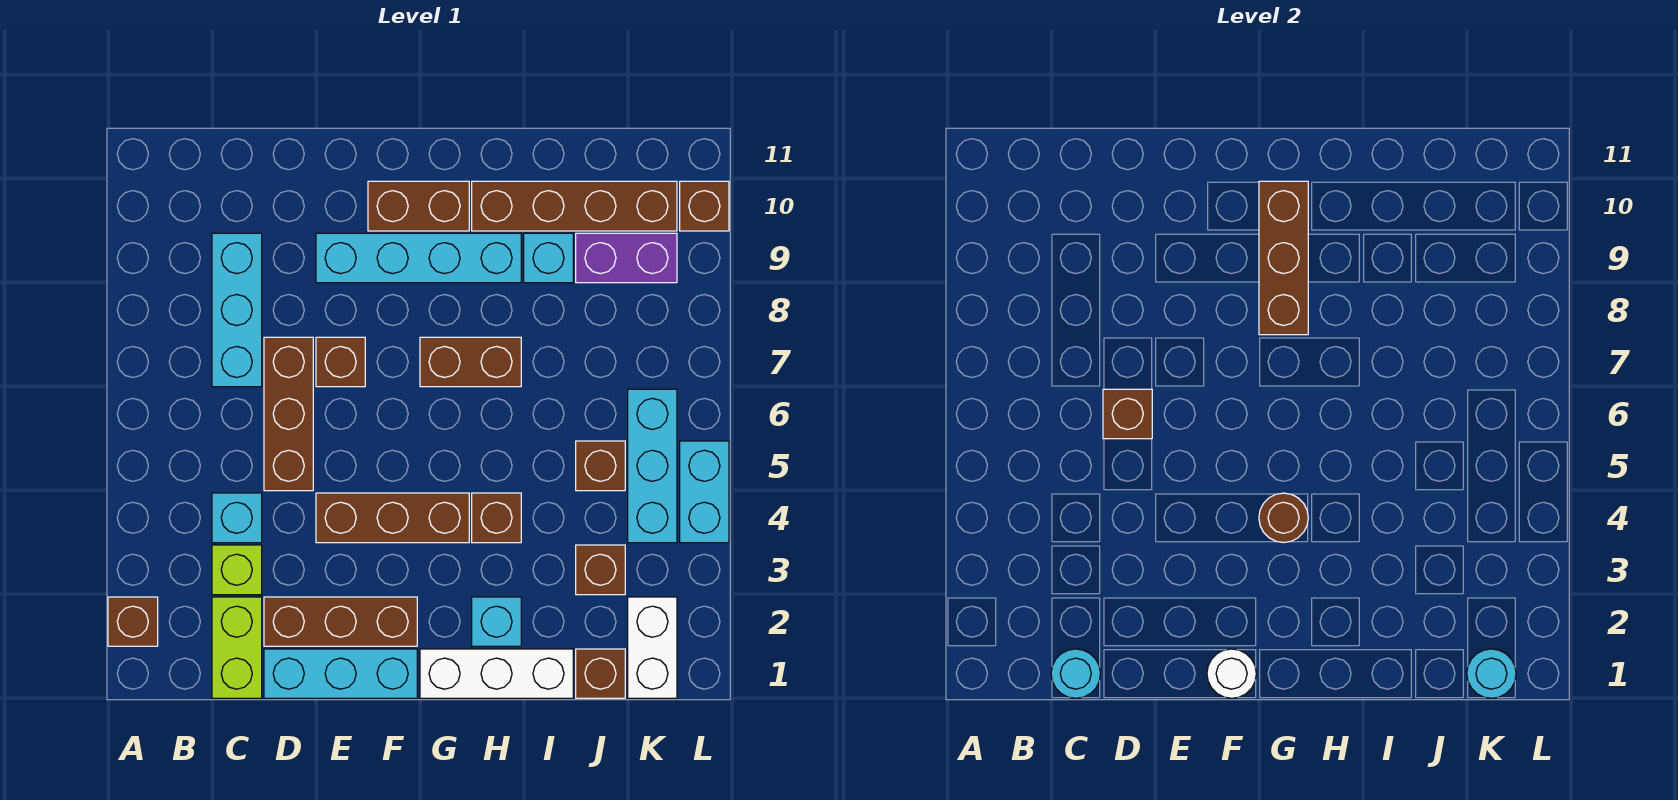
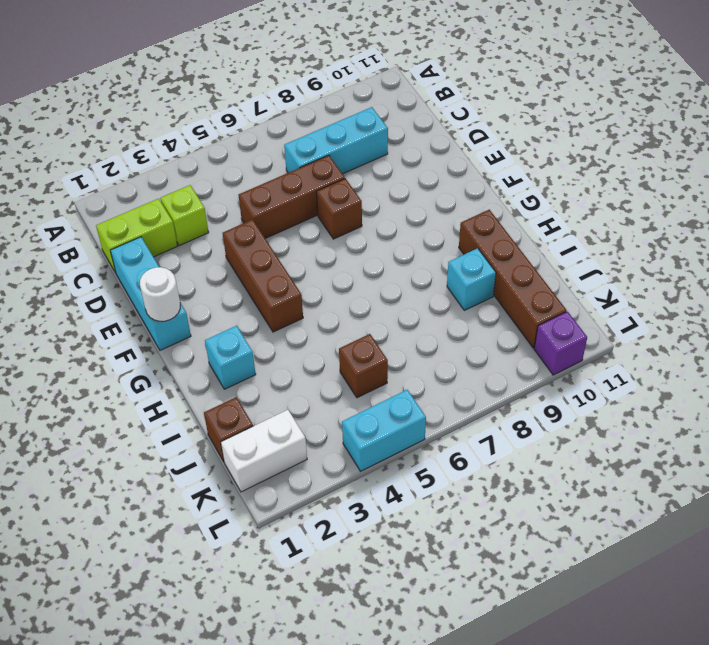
purple brick L10 level 1 -> brown brick L10 level 1
none -> brown brick A2 level 1
none -> cyan brick C4 level 1
none -> brown brick D2:F2 level 1
none -> cyan brick E9:H9 level 1

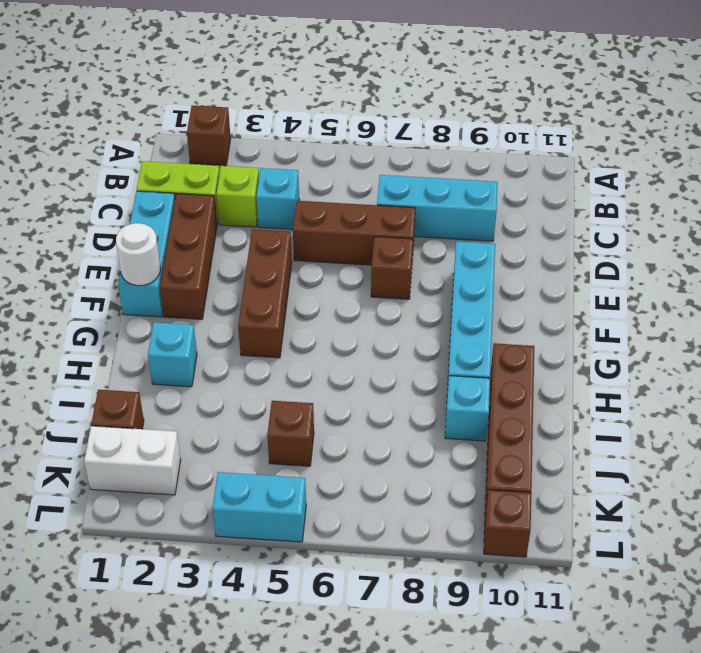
none -> brown brick F10:G10 level 1
none -> white brick G1:I1 level 1
none -> brown brick G7:H7 level 1
none -> brown brick H4 level 1

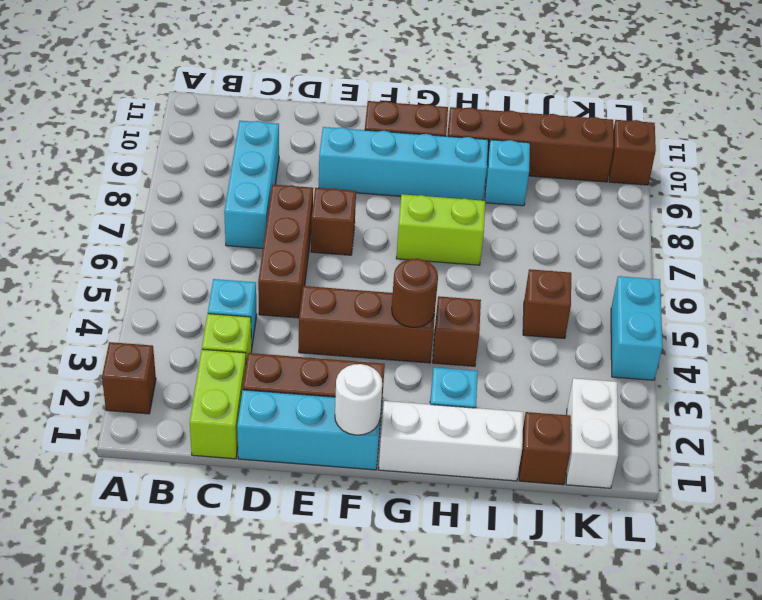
lime brick G7:H7 level 1 -> brown brick G7:H7 level 1
none -> brown brick J3 level 1
none -> purple brick J9:K9 level 1
none -> cyan brick K4:K6 level 1
none -> cyan round brick C1 level 2

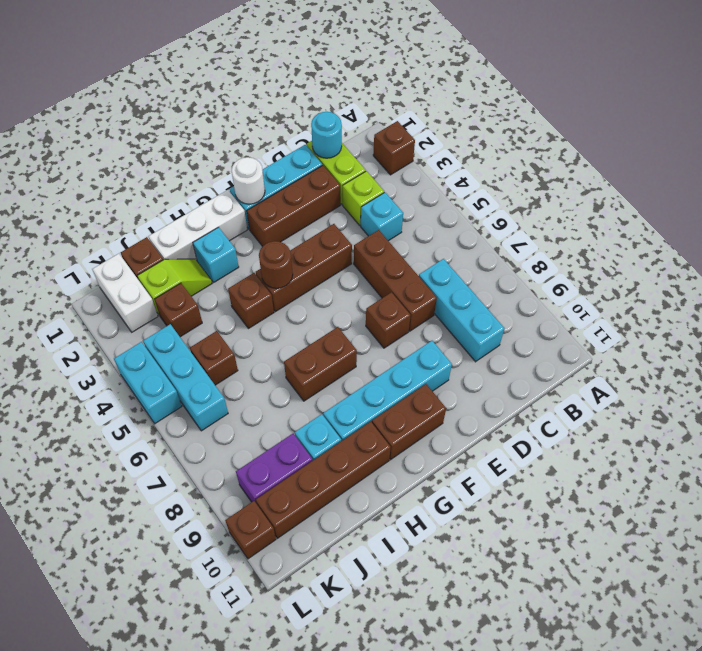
lime slope I2:J2 level 1 top J -> none
none -> brown brick D6 level 2
none -> brown brick G8:G10 level 2
none -> cyan round brick K1 level 2

